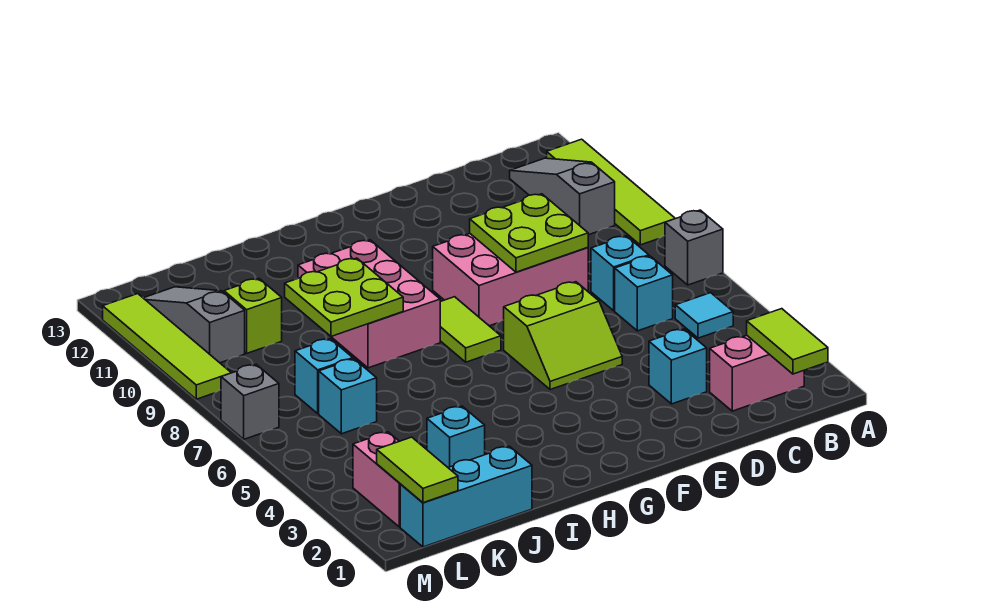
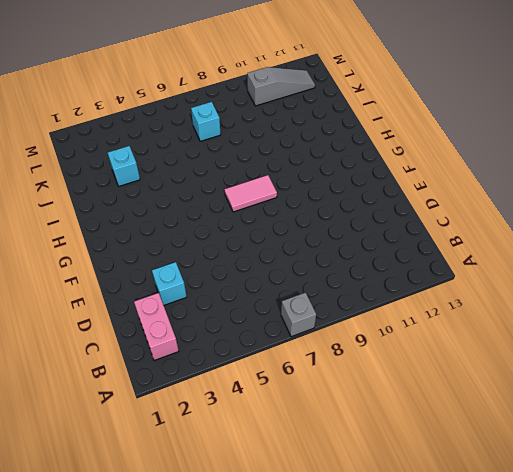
pink tile G7:G8 level 1 -> lime tile G7:G8 level 1
none -> lime tile A9:A12 level 1
none -> cyan tile B5 level 1
none -> grey slope B10:B12 level 1 top 10

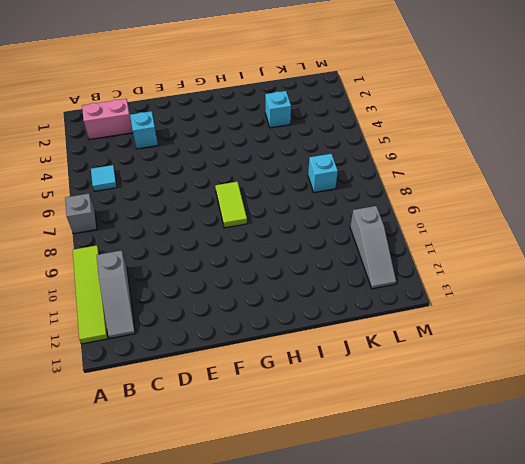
none -> cyan brick C6 level 1
none -> cyan brick C7 level 1
none -> pink brick D8:F9 level 1

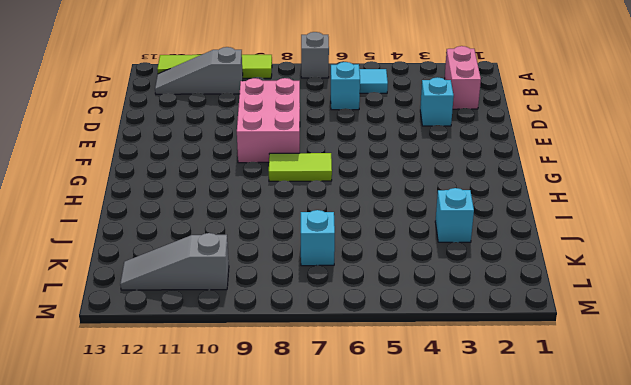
none -> cyan brick C7 level 1
none -> lime slope E5:F6 level 1 top 6
none -> pink brick H8:I10 level 1

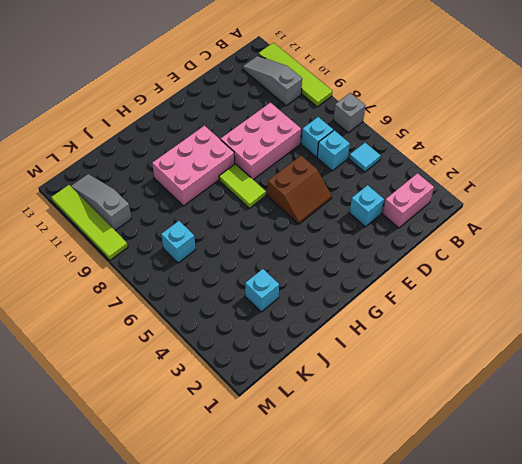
brown slope E5:F6 level 1 top 6 -> lime slope E5:F6 level 1 top 6
pink brick G9:I10 level 1 -> pink brick H8:I10 level 1
none -> cyan brick J1:L1 level 1
none -> cyan brick K6 level 1
none -> lime brick K10 level 1

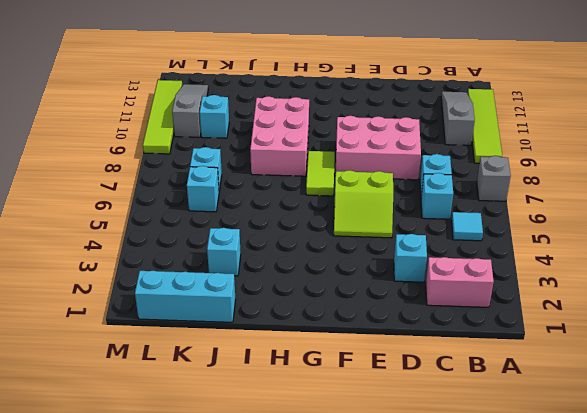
cyan brick K10 level 1 -> lime brick K10 level 1
none -> pink brick L2:L3 level 1
none -> grey brick M7 level 1
none -> lime tile B1:B2 level 2

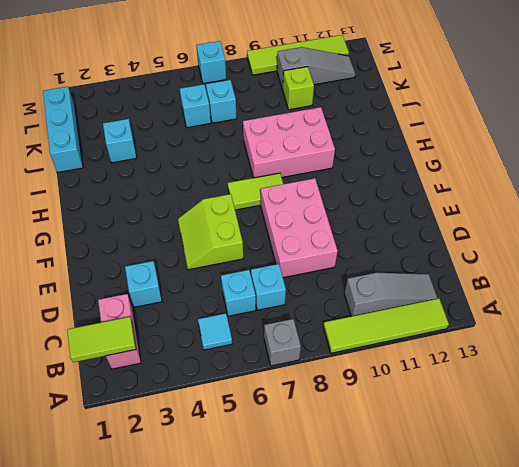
cyan brick M7 level 1 -> grey brick M7 level 1
none -> pink brick L2:L3 level 1
none -> lime plate D8:E9 level 2
none -> lime plate I8:J9 level 2

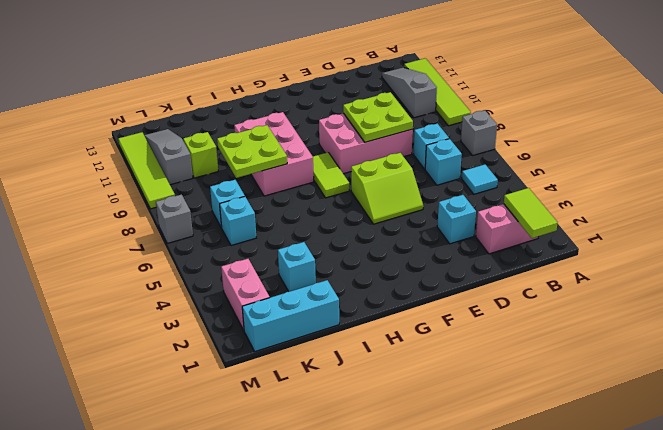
none -> lime tile L1:L2 level 2

